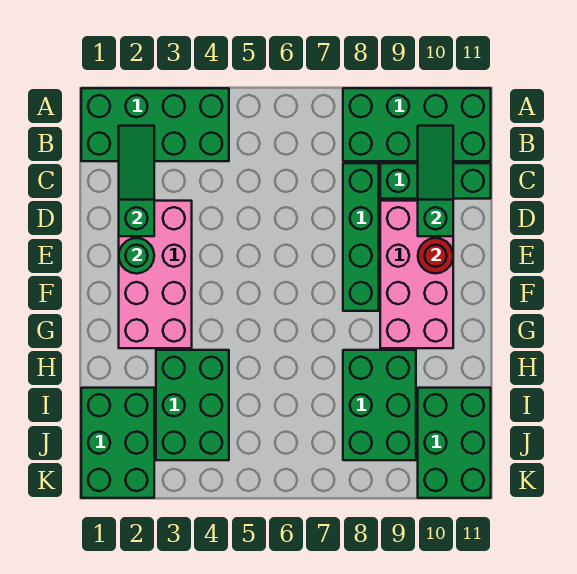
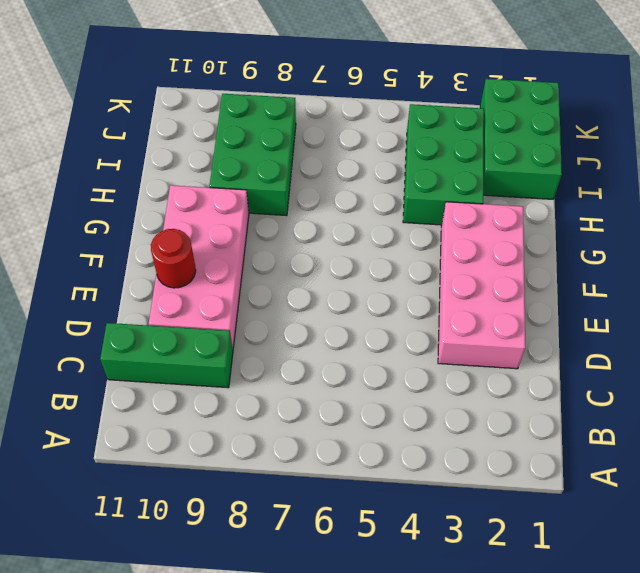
none -> green brick A1:B4 level 1
none -> green brick A8:B11 level 1
none -> green brick C8:F8 level 1

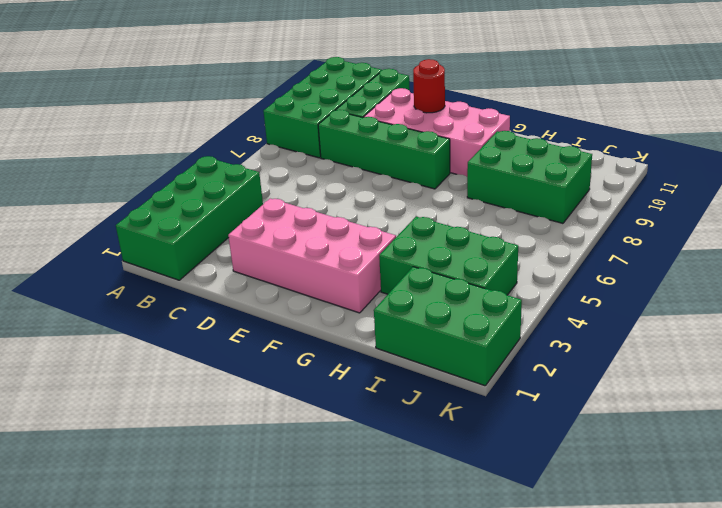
none -> green brick I10:K11 level 1
none -> green slope B2:D2 level 2 top D
none -> green slope B10:D10 level 2 top D

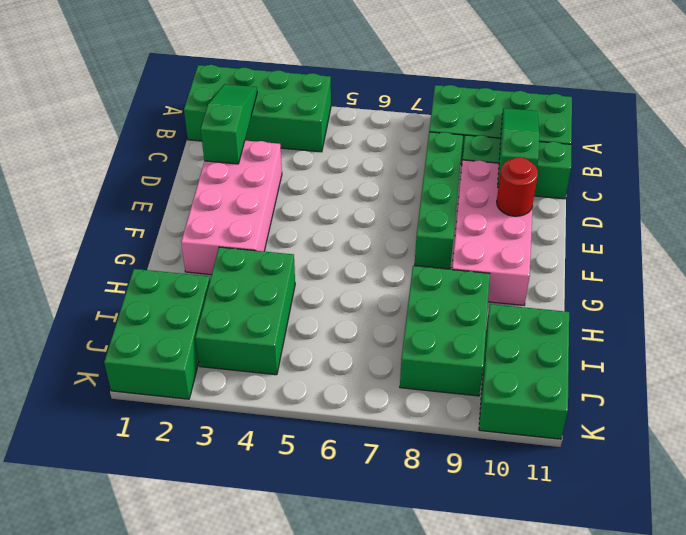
none -> green round brick E2 level 2

